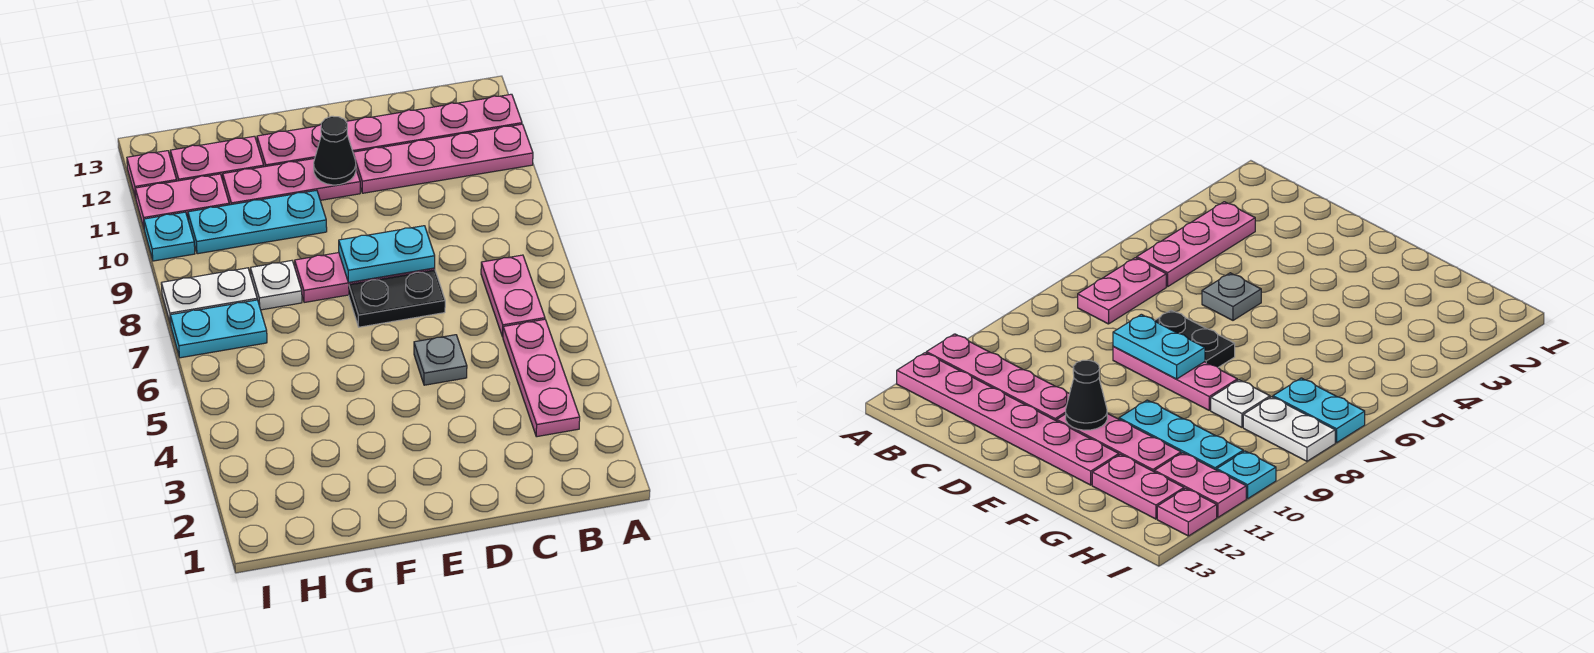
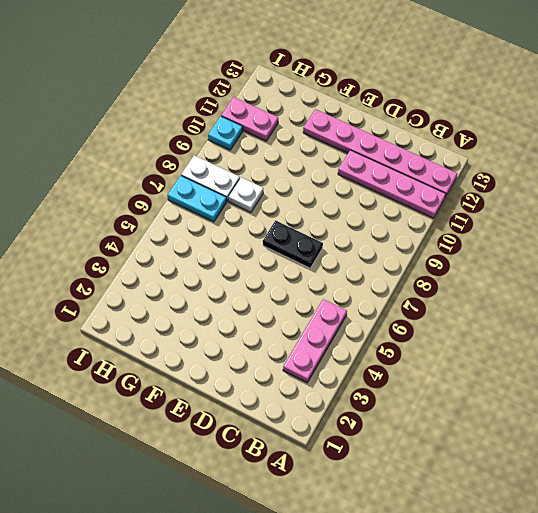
none -> pink plate B6:B7 level 1
none -> grey plate D5 level 1
none -> pink plate D8:F8 level 1

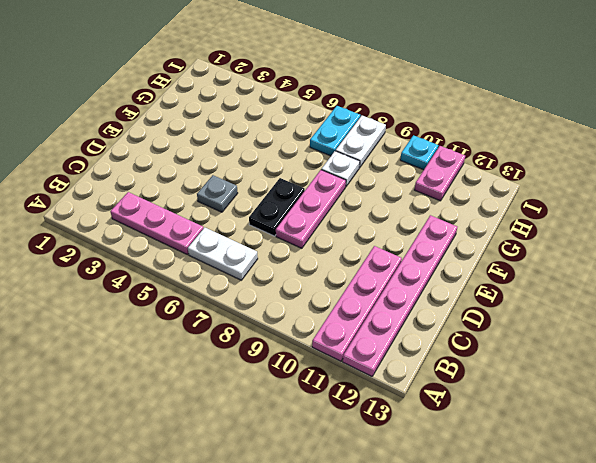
white plate B6:B7 level 1 -> pink plate B6:B7 level 1
none -> pink plate E11:G11 level 1
none -> cyan plate F10:H10 level 1
none -> pink plate G12:H12 level 1

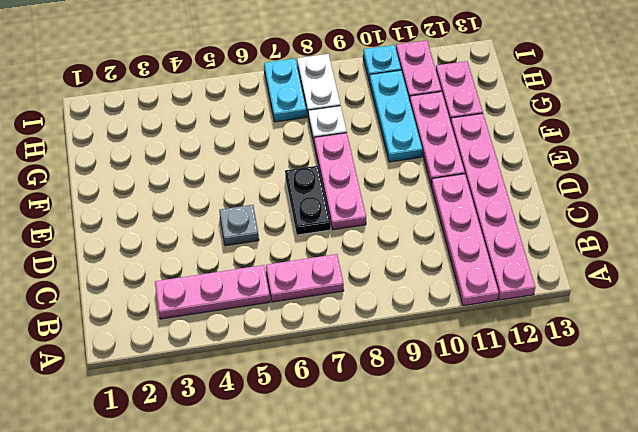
none -> pink plate I12 level 1
none -> cyan plate D8:E8 level 2
none -> black cone E11 level 2

